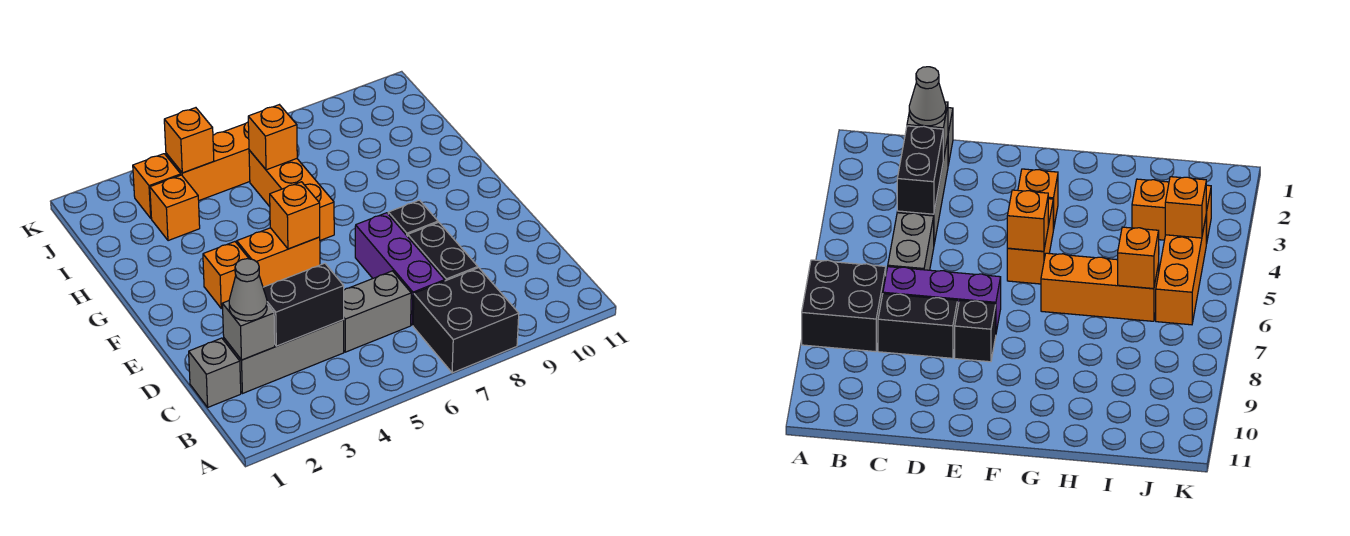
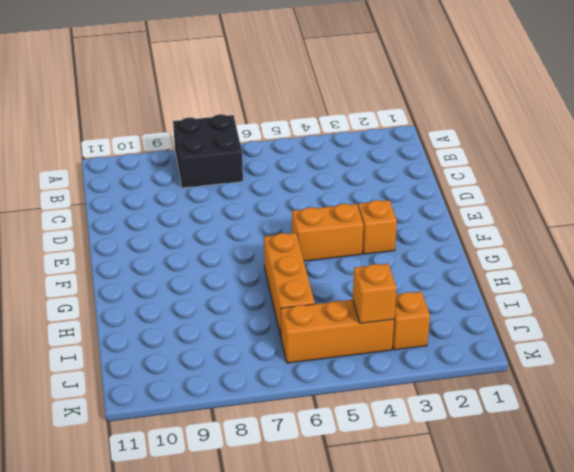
none -> grey brick C1 level 1
none -> grey brick C2:C4 level 1
none -> grey brick C5:C6 level 1

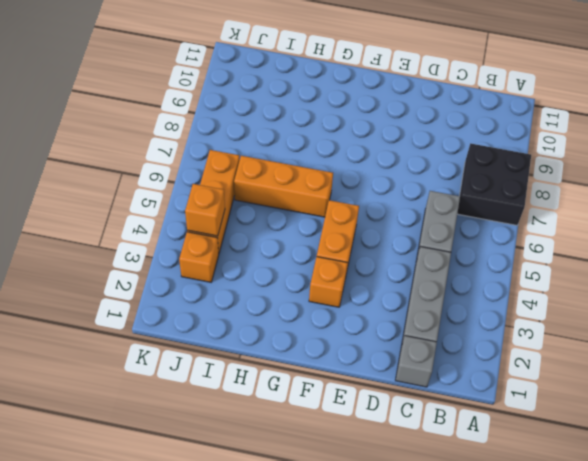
none -> purple brick C7:E7 level 1
none -> black brick C8:D8 level 1
none -> black brick E8 level 1

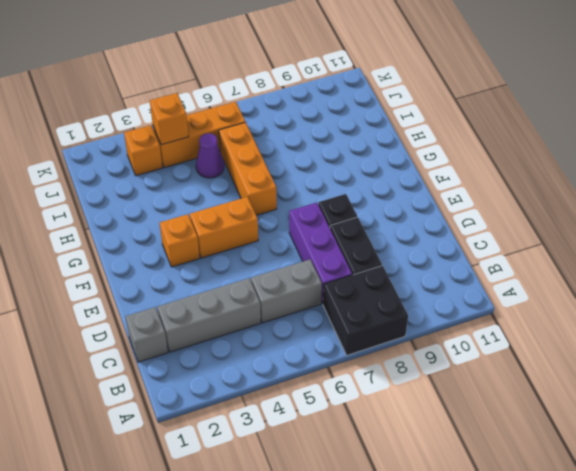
purple cone I5 level 1 -> none
none -> orange brick I3 level 1
none -> grey brick C2 level 2
none -> black brick C3:C4 level 2

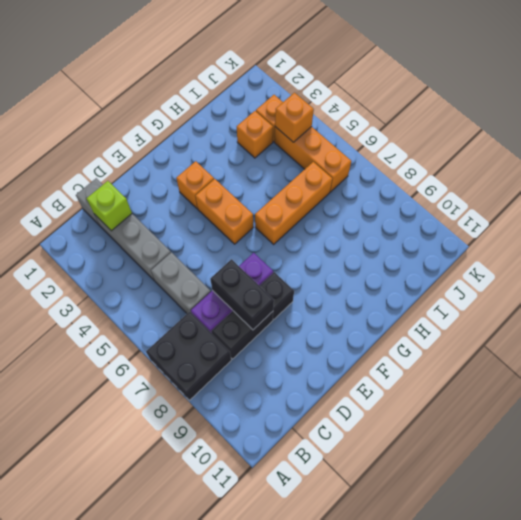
lime brick C2 level 2 -> grey brick C2 level 2
black brick D7:D8 level 2 -> black brick C3:C4 level 2
none -> orange brick F5 level 2
none -> orange brick I6 level 2
none -> grey cone C2 level 3

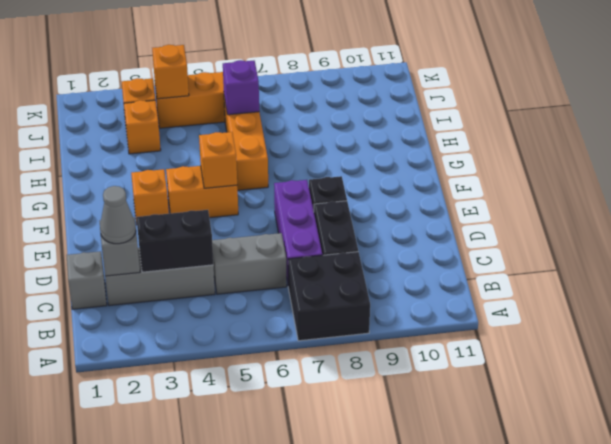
purple brick I6 level 2 -> orange brick I6 level 2

